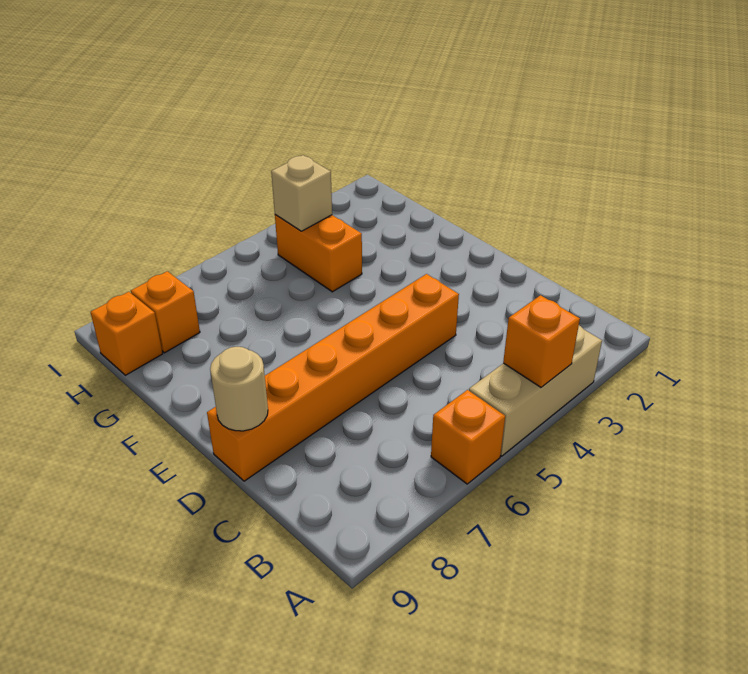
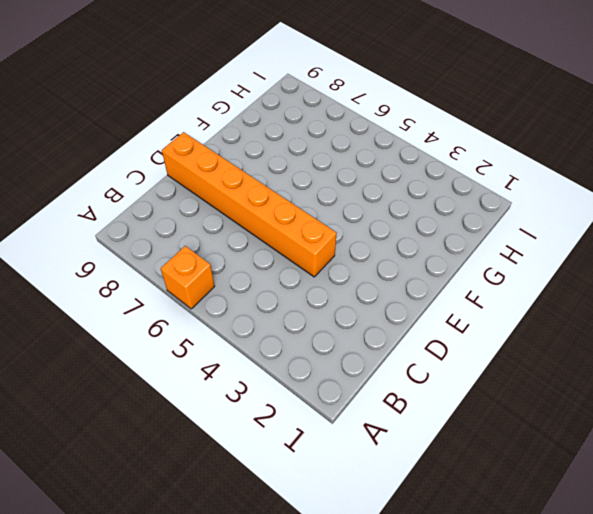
none -> tan brick A3:A5 level 1
none -> orange brick G4:H4 level 1

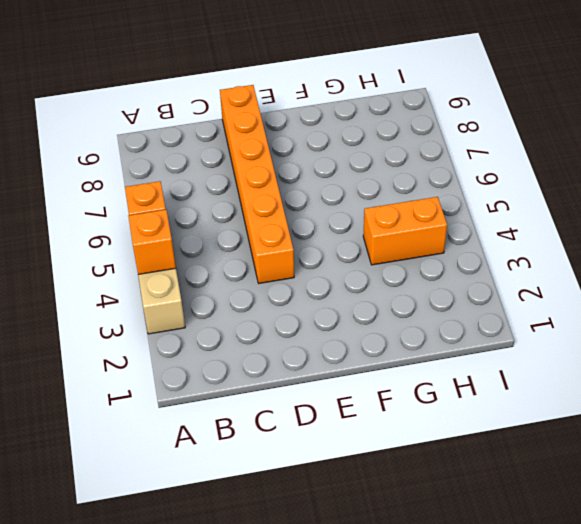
none -> orange brick H8 level 1
none -> orange brick H9 level 1

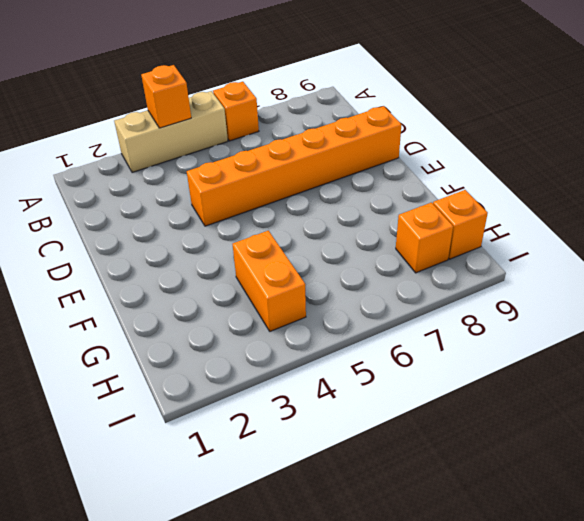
none -> tan round brick D9 level 2
none -> tan brick H4 level 2

